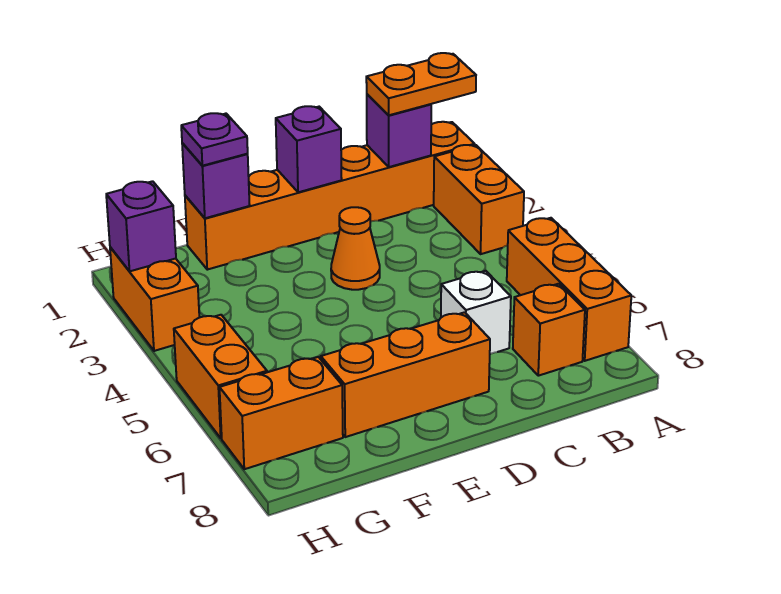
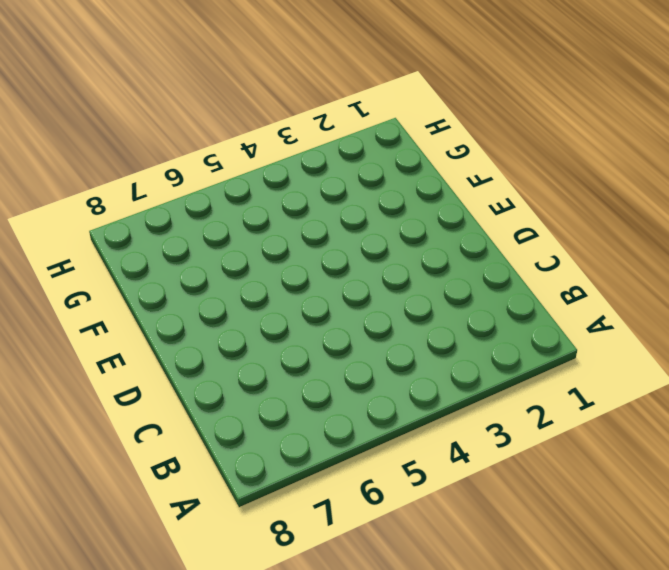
none -> orange brick A1:F1 level 1
none -> orange brick A2:A3 level 1
none -> orange brick A5:A7 level 1

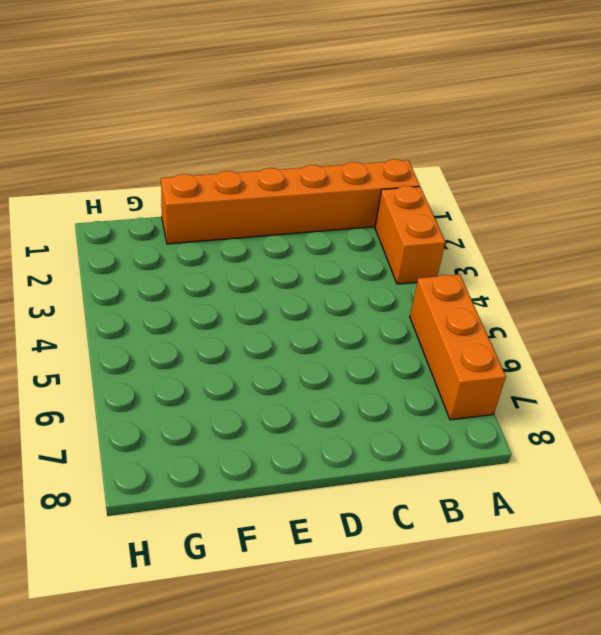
none -> orange brick B7 level 1
none -> white brick C6 level 1
none -> orange cone D3 level 1

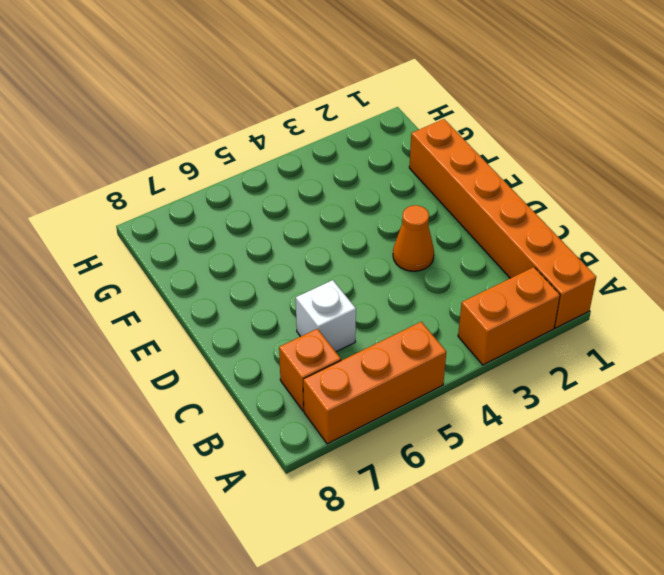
none -> orange brick D7:F7 level 1
none -> orange brick G7:H7 level 1
none -> orange brick H2:H3 level 1

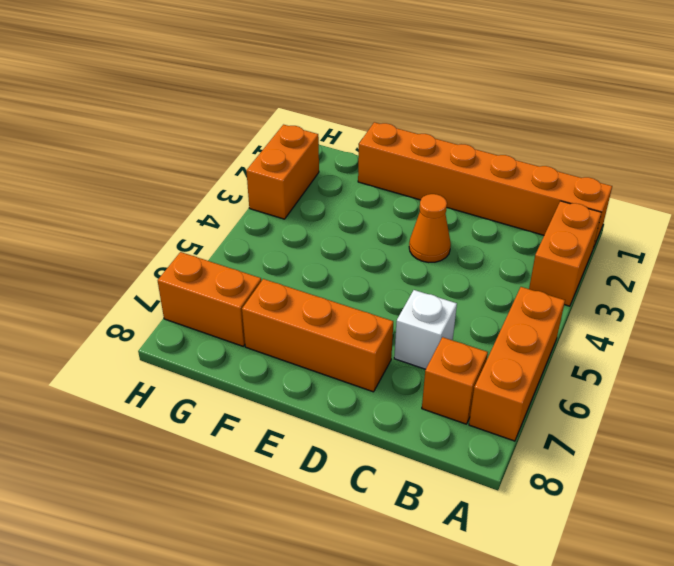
none -> orange brick H5:H6 level 1
none -> purple brick B1 level 2
none -> purple brick D1 level 2

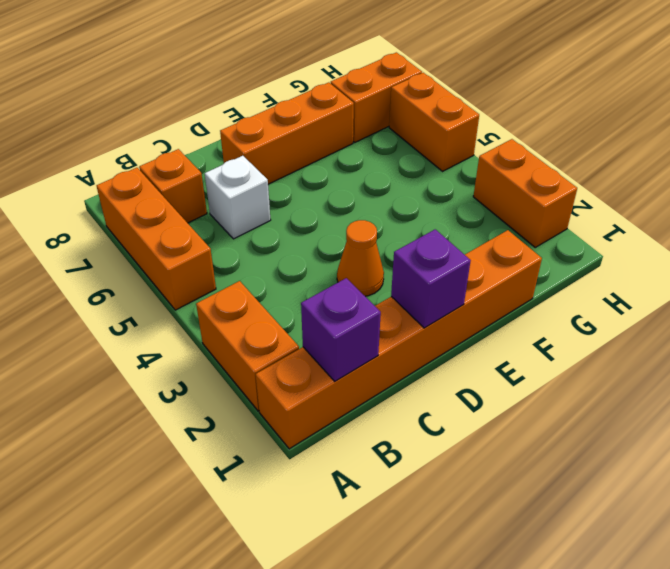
none -> purple brick F1 level 2
none -> purple brick H2 level 2
none -> orange plate A1:B1 level 3

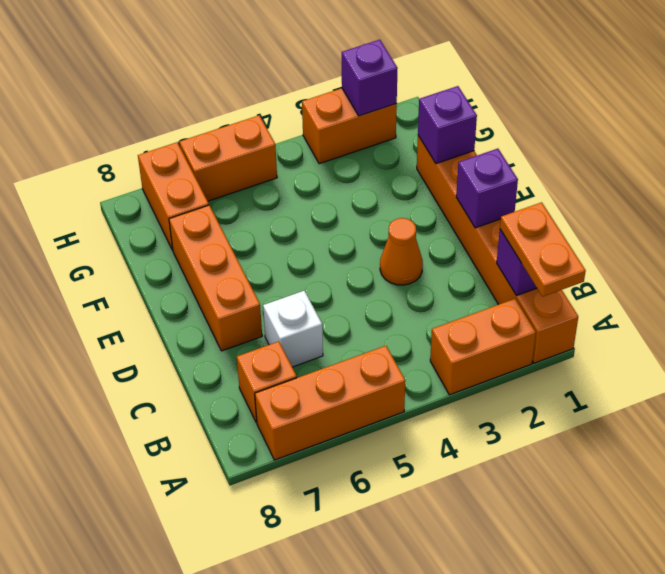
none -> purple plate F1 level 3

